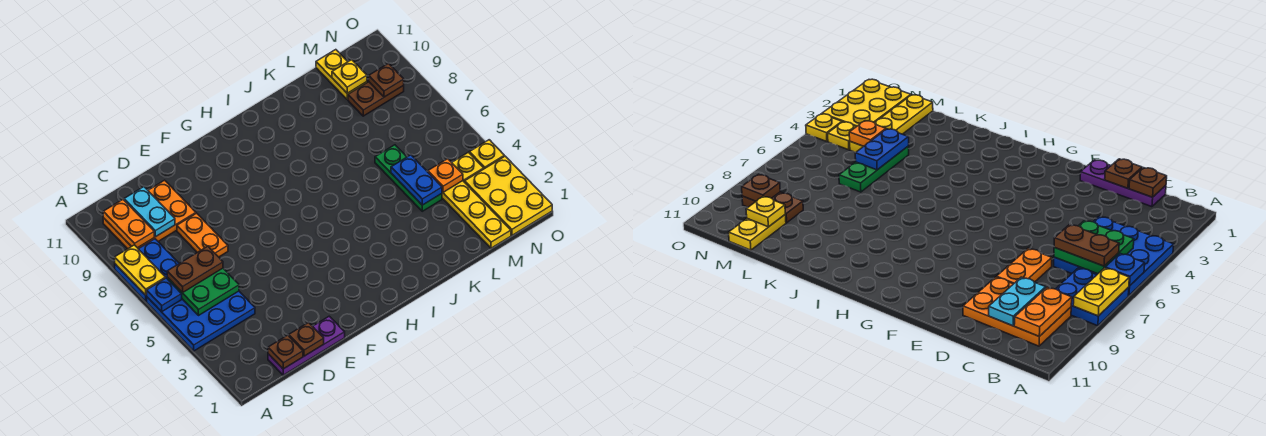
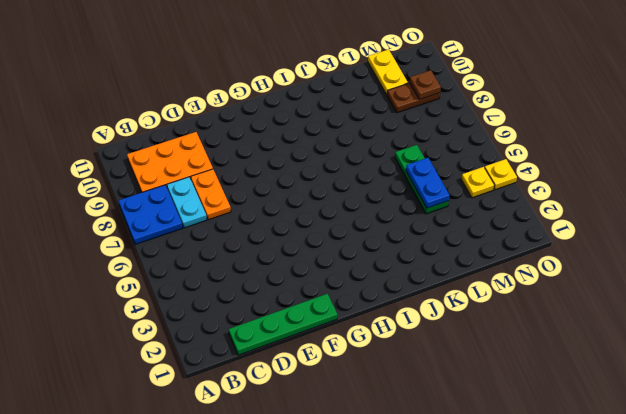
green plate C1:F1 level 1 -> purple plate C1:E1 level 1
cyan plate C7:C8 level 1 -> cyan plate C9:C10 level 2
none -> blue plate A4:C6 level 1
none -> yellow plate M1:M4 level 1
none -> yellow plate N1:O3 level 1

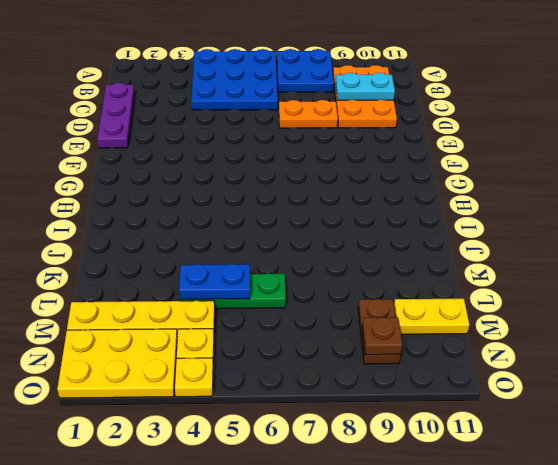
none -> blue plate A6 level 2
none -> yellow plate A7:A8 level 2
none -> green plate B5:C6 level 2

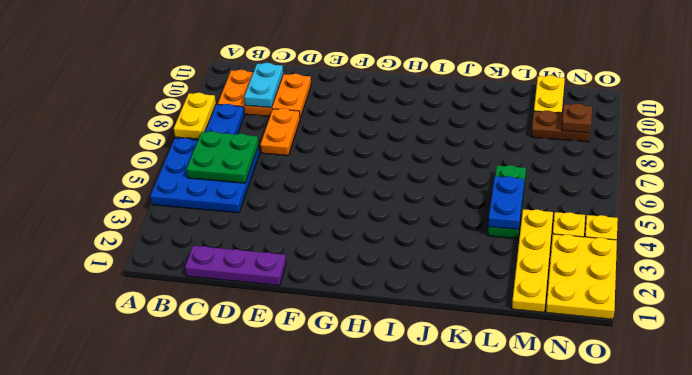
none -> blue plate A6 level 2
none -> orange plate B9:B10 level 2
none -> brown plate C1 level 2

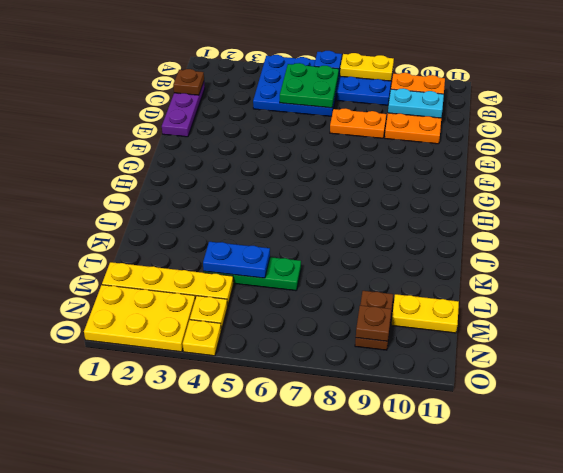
none -> brown plate D1 level 2
none -> orange plate M4 level 2
none -> yellow plate M10 level 2

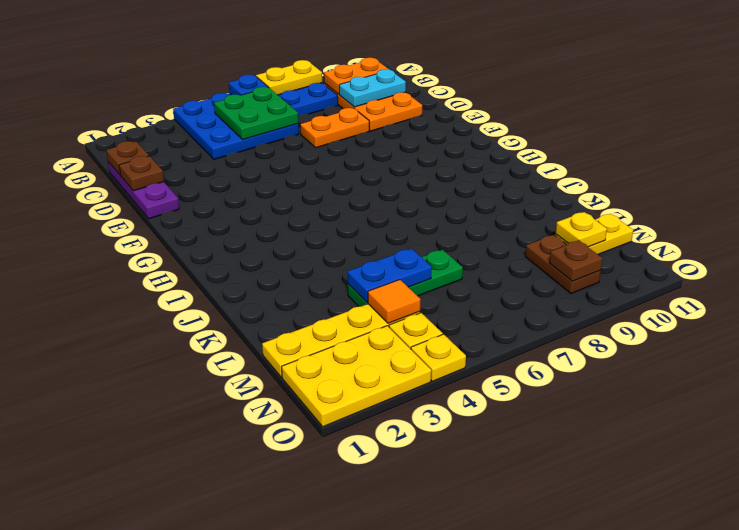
orange tile M4 level 2 -> orange plate M4 level 2
none -> brown plate B6:C6 level 3

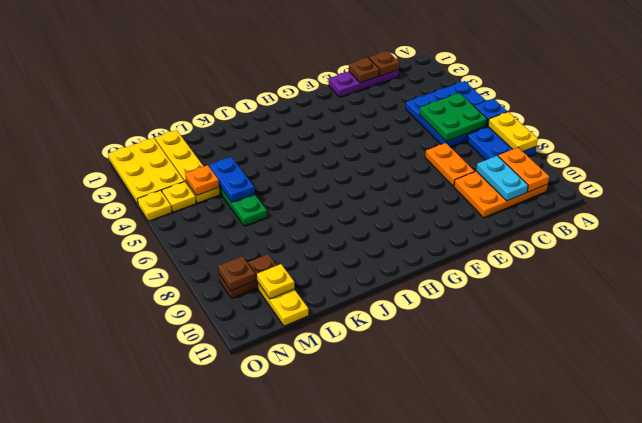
none -> brown plate B6:C6 level 3

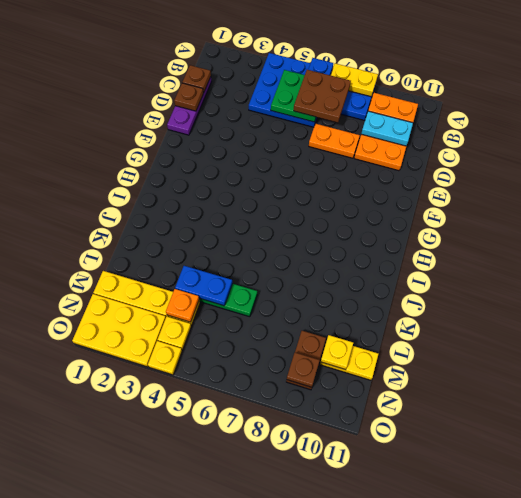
brown plate B6:C7 level 3 -> brown plate B6:C6 level 3

